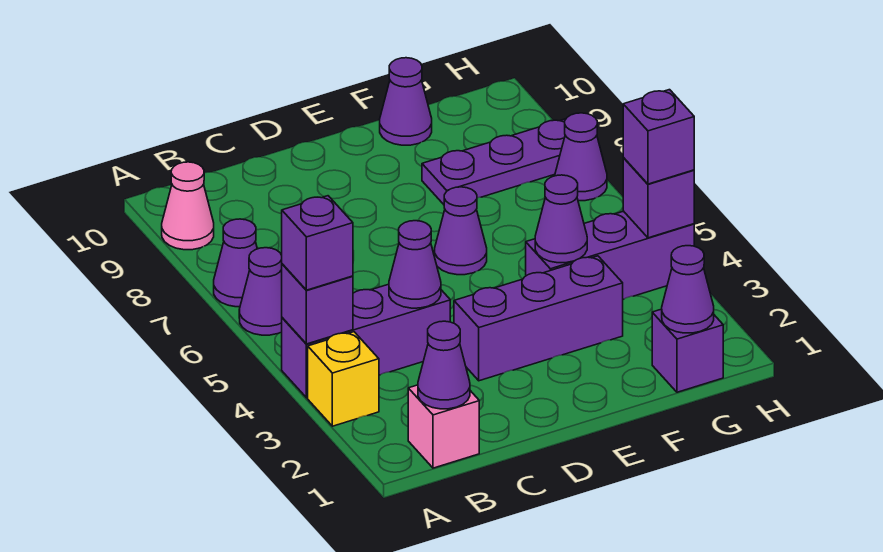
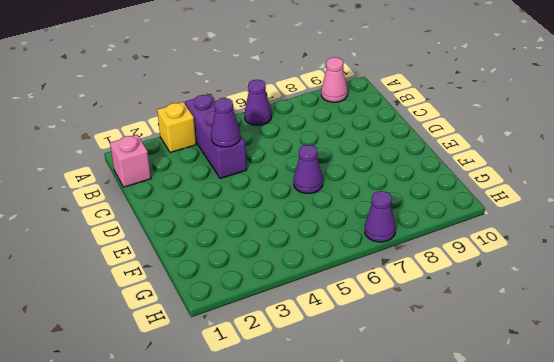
none -> purple cone A7 level 1
none -> purple brick D3:F3 level 1
none -> purple brick F4:H4 level 1

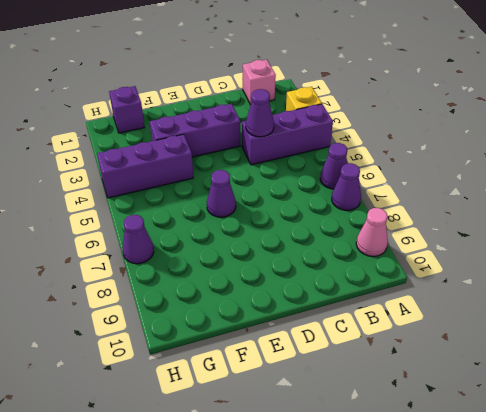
none -> purple plate F8:H8 level 1
none -> purple cone F10 level 1
none -> purple brick A4 level 2

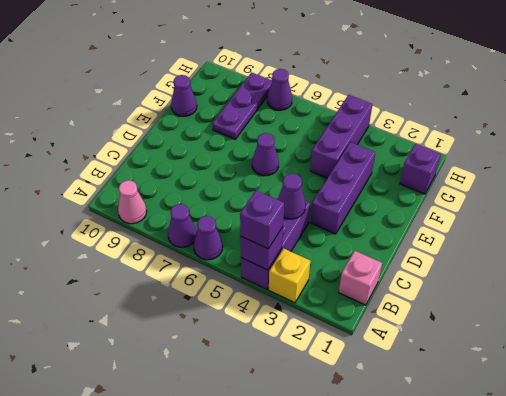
none -> purple cone B1 level 2
none -> purple cone F4 level 2
none -> purple cone G1 level 2

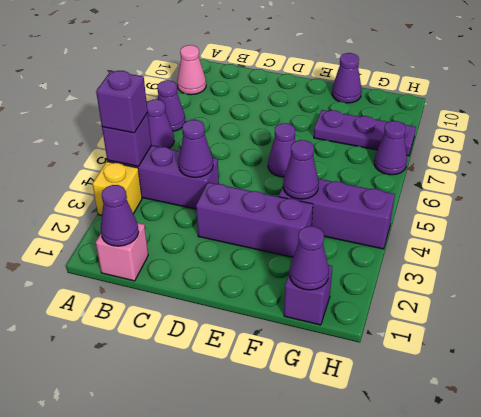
none -> purple brick H4 level 2
none -> purple brick H4 level 3

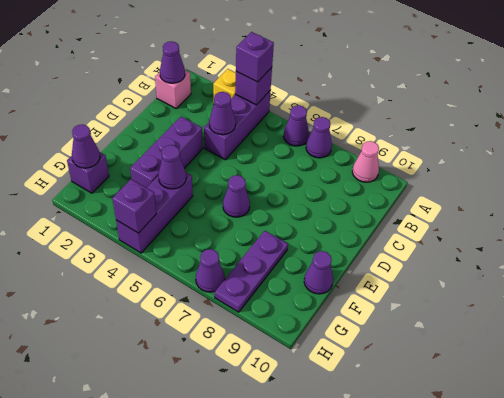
none -> purple brick H4 level 3

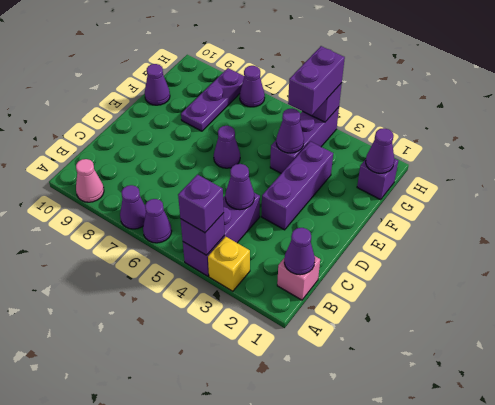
purple brick G4:H4 level 3 -> purple brick H4 level 3

